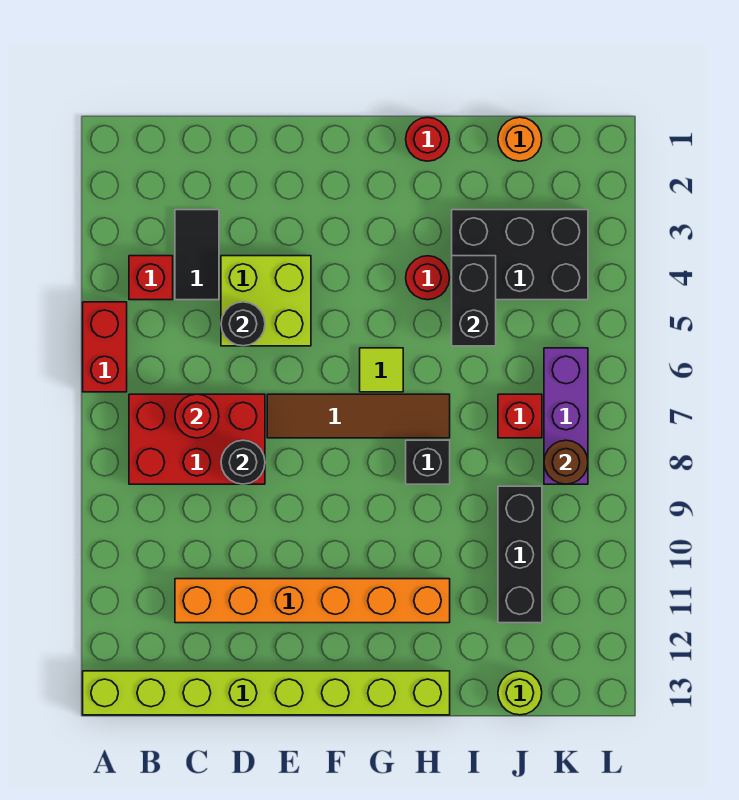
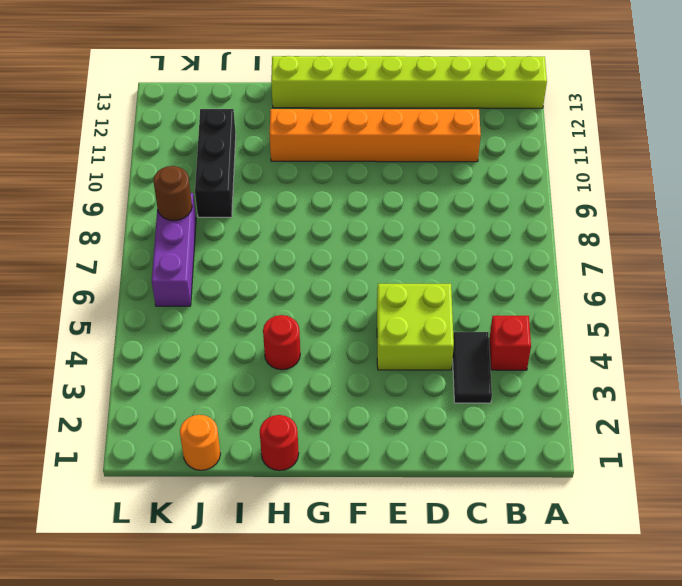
none -> red brick A5:A6 level 1
none -> red brick B7:D8 level 1
none -> brown tile E7:H7 level 1

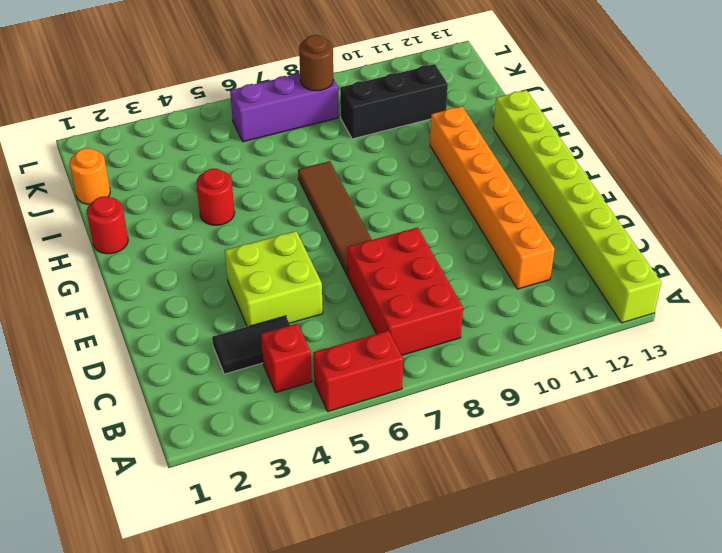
none -> lime tile G6 level 1
none -> black brick H8 level 1
none -> black brick I3:K4 level 1

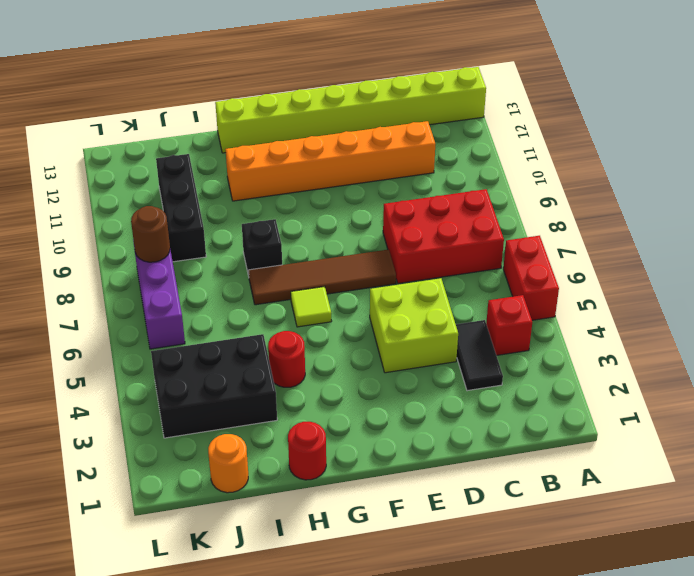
none -> red brick J7 level 1
none -> lime round brick J13 level 1
none -> red round brick C7 level 2

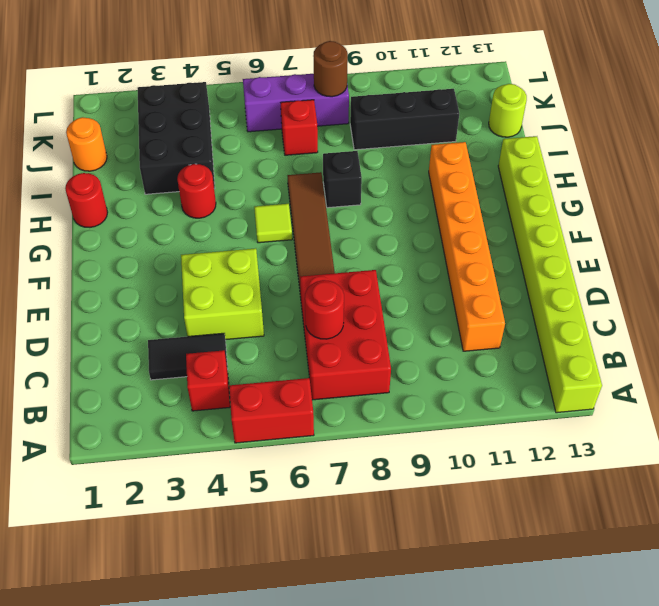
none -> black round brick D5 level 2
none -> black round brick D8 level 2
none -> black brick I4:I5 level 2

